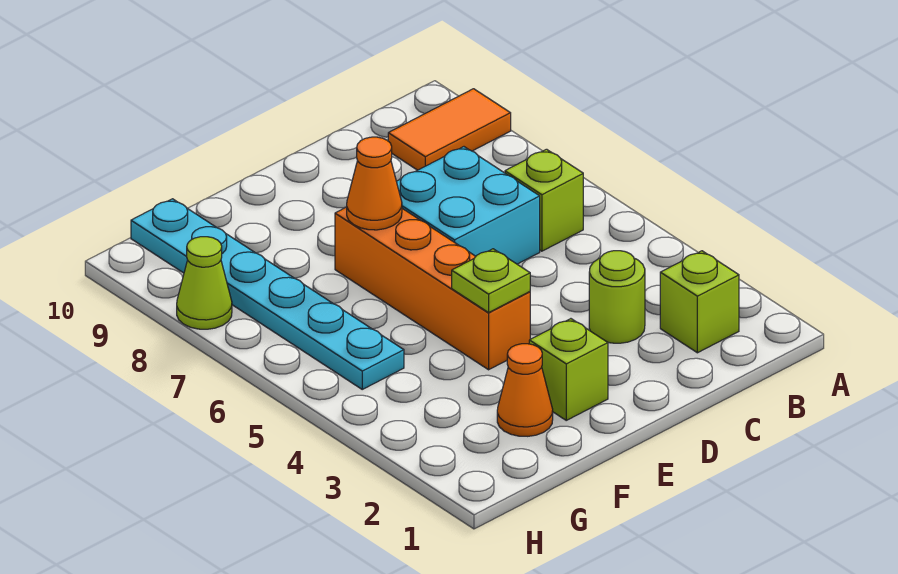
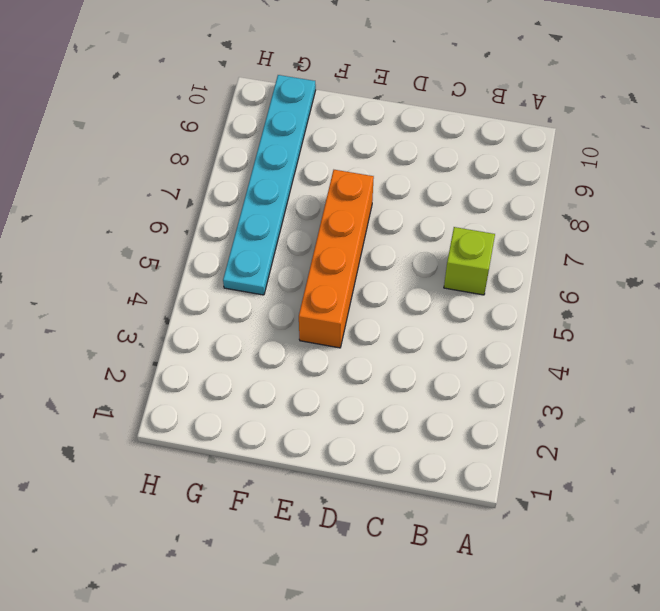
none -> orange tile A9:B9 level 1
none -> lime brick B2 level 1
none -> lime round brick C3 level 1

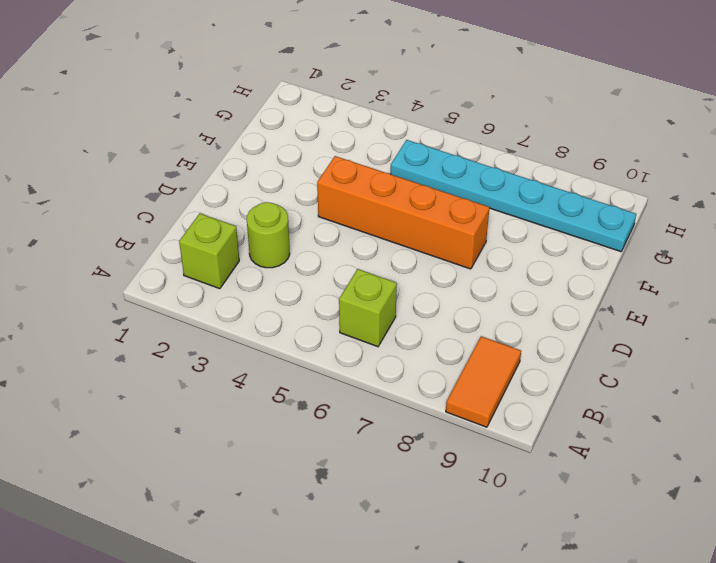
none -> cyan brick C6:D7 level 1
none -> lime brick E2 level 1
none -> orange cone F2 level 1

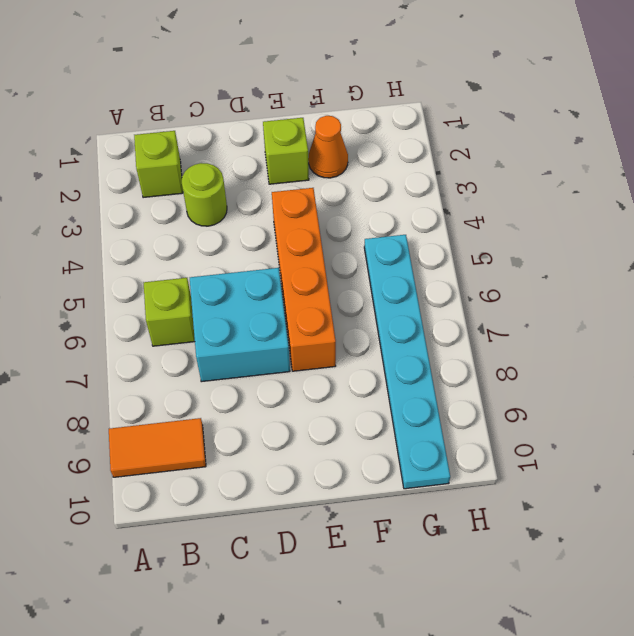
none -> lime cone H8 level 1
none -> lime plate E4 level 2
none -> orange cone E7 level 2

